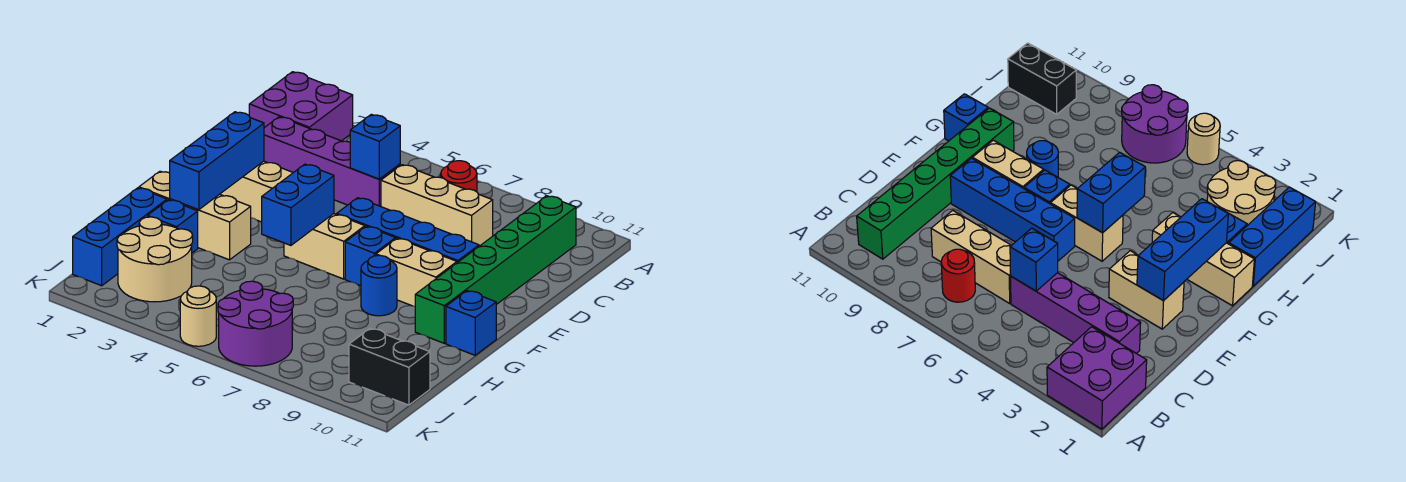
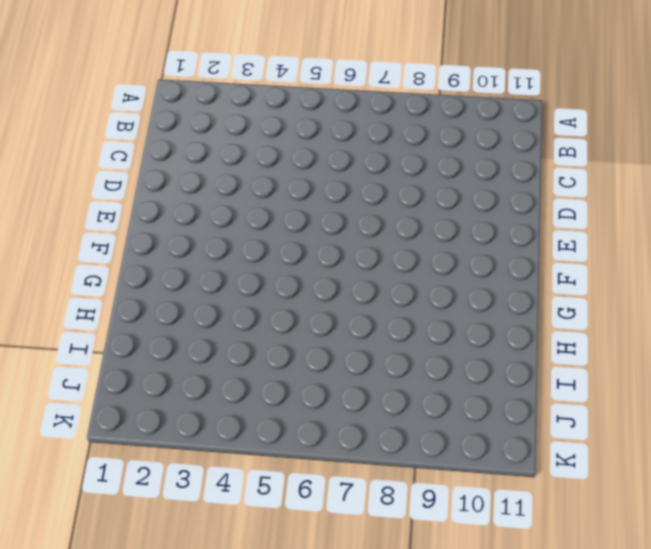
none -> purple brick A1:B2 level 1
none -> red round brick B7 level 1
none -> green brick B10:G10 level 1

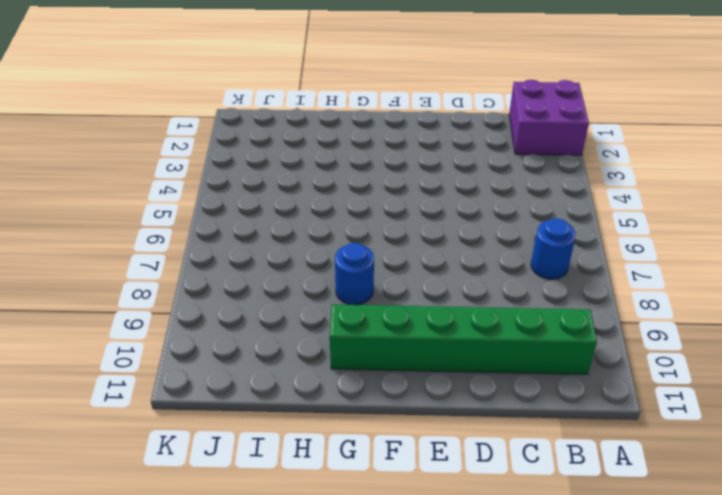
blue round brick B7 level 1 -> red round brick B7 level 1
none -> purple brick C2:C5 level 1
none -> tan brick C6:C8 level 1
none -> tan brick E2:E3 level 1

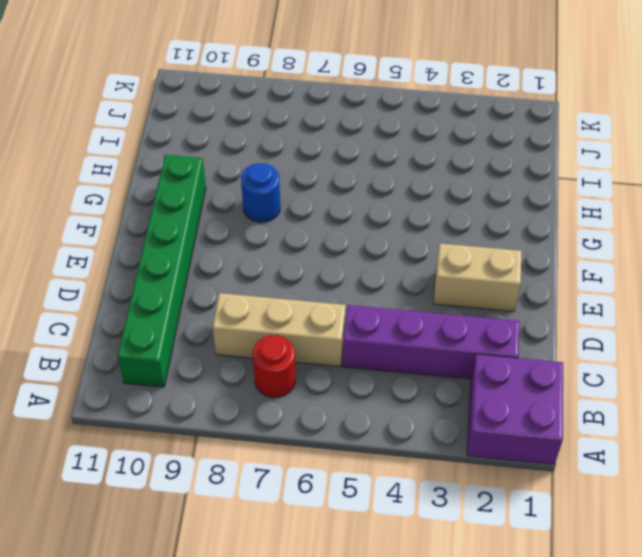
none -> blue brick E6:E9 level 1
none -> tan brick F5:F6 level 1
none -> blue brick F7 level 1

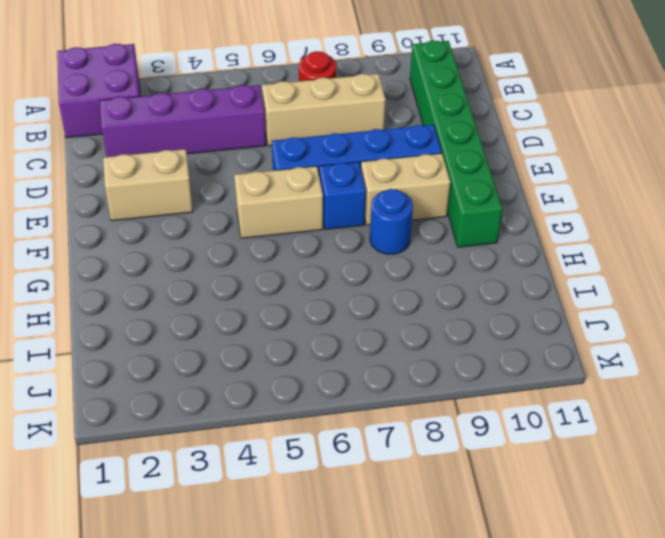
none -> tan brick G1:G3 level 1
none -> blue brick G11 level 1
none -> blue brick H1:J1 level 1

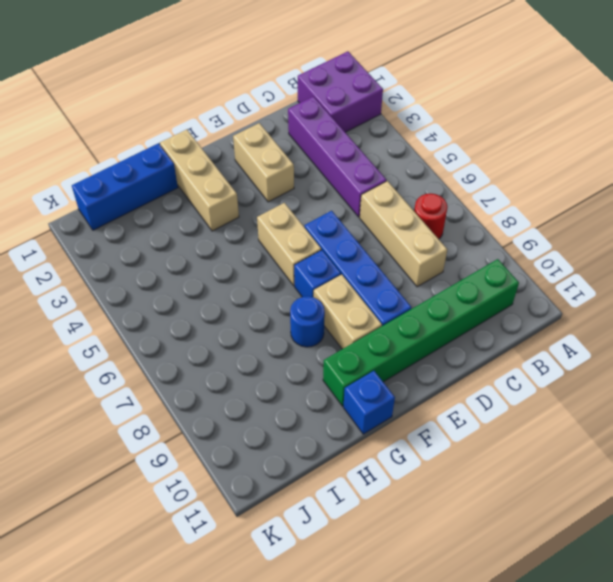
none -> blue brick H2 level 1
none -> tan round brick I2:J3 level 1
none -> purple round brick J6:K7 level 1

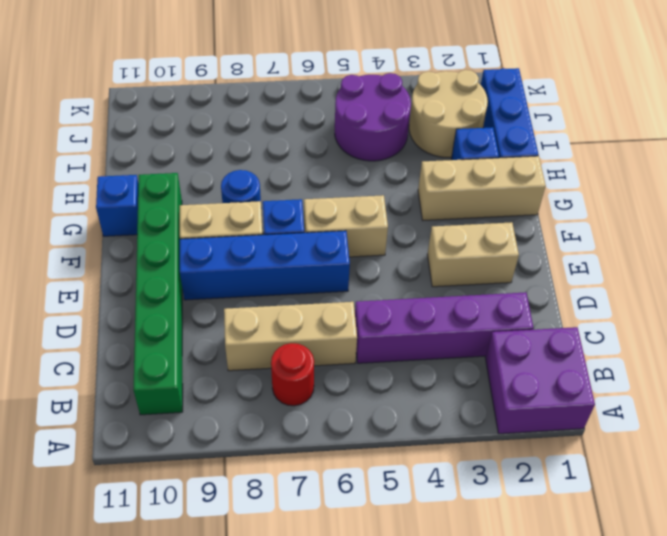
purple round brick I4:J5 level 1 -> purple round brick J6:K7 level 1
none -> black brick J10:J11 level 1
none -> tan round brick K5 level 1
none -> blue brick C5 level 2

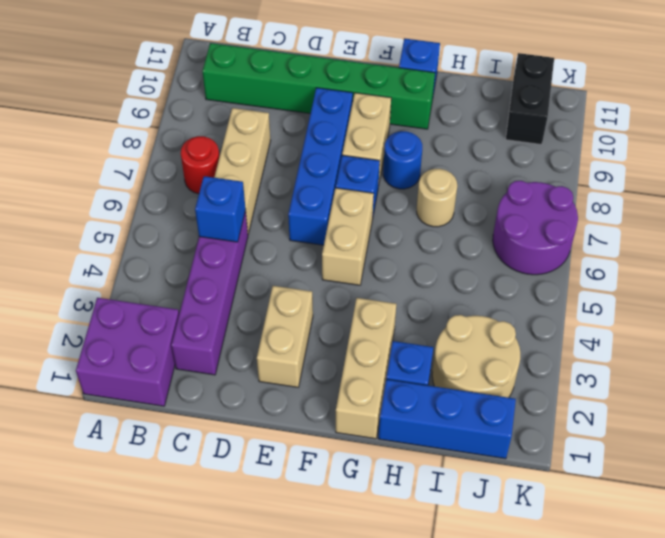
tan round brick H7 level 1 -> tan round brick K5 level 1
none -> blue brick E2:G2 level 2
none -> blue brick F5:G5 level 2

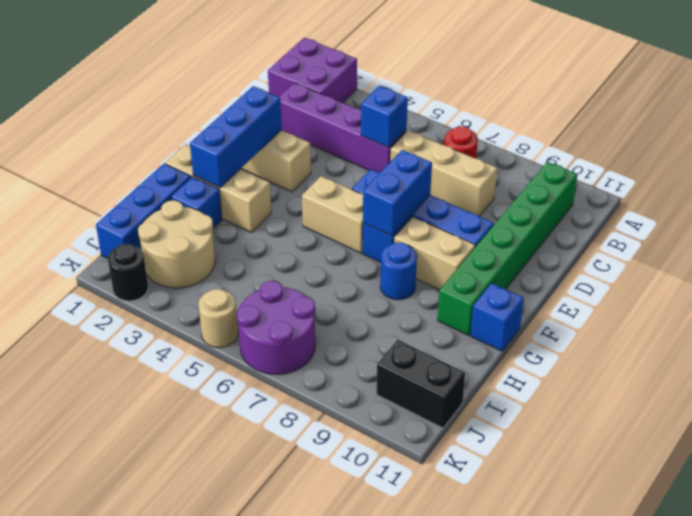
blue brick E7:F7 level 2 -> blue brick F5:G5 level 2
black round brick K2 level 1 -> none

